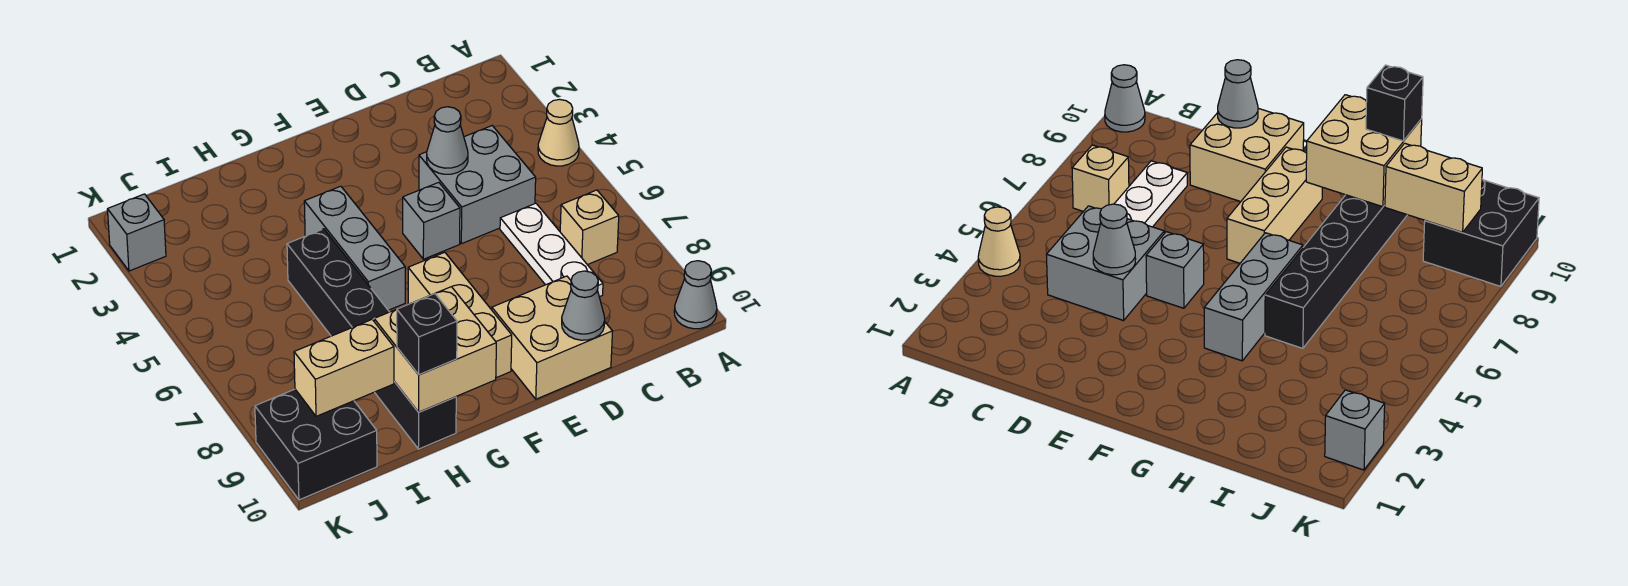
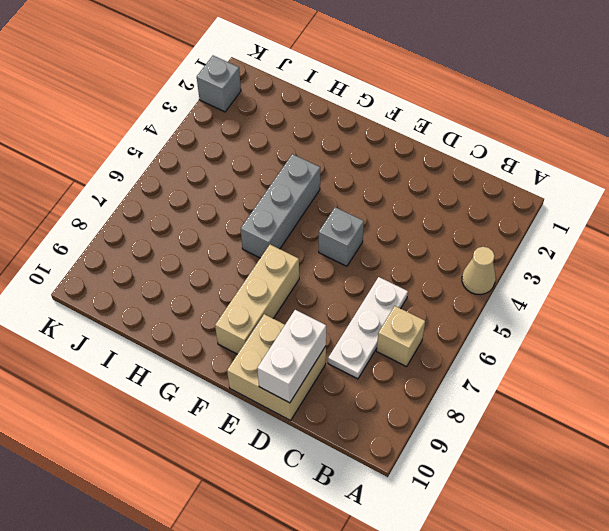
white brick D9:D10 level 2 -> grey cone D10 level 2
none -> grey cone A10 level 1
none -> grey brick C4:D5 level 1
none -> black brick H5:H10 level 1

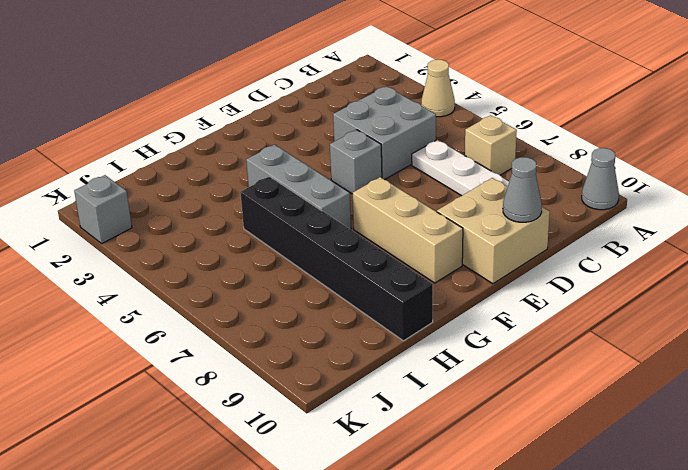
none -> black brick J9:K10 level 1
none -> grey cone D4 level 2
none -> tan brick G9:H10 level 2

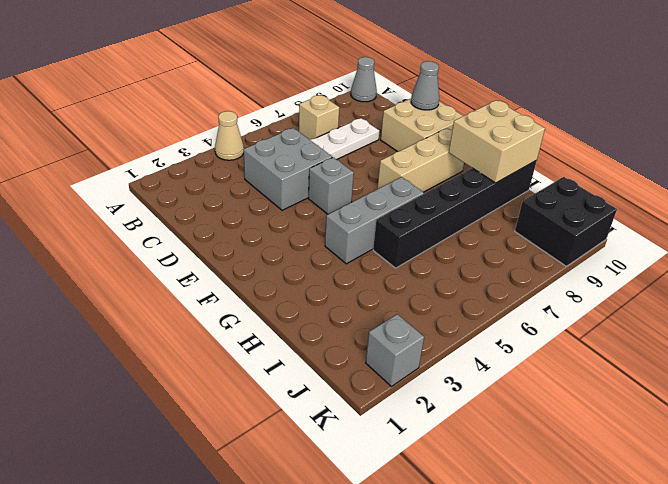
none -> grey cone D4 level 2
none -> tan brick I9:J9 level 2
none -> black brick H10 level 3

